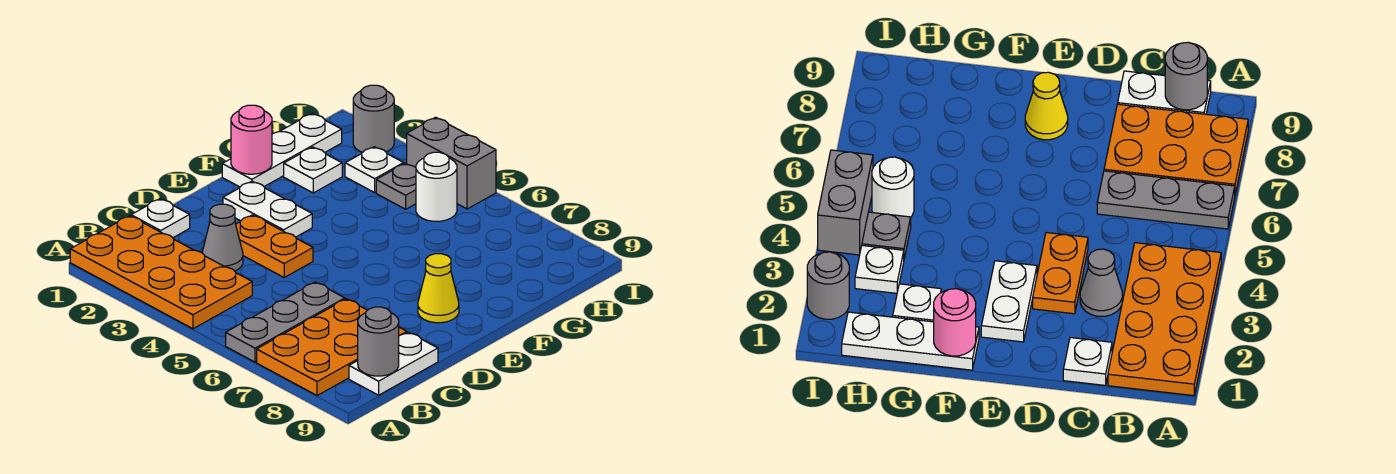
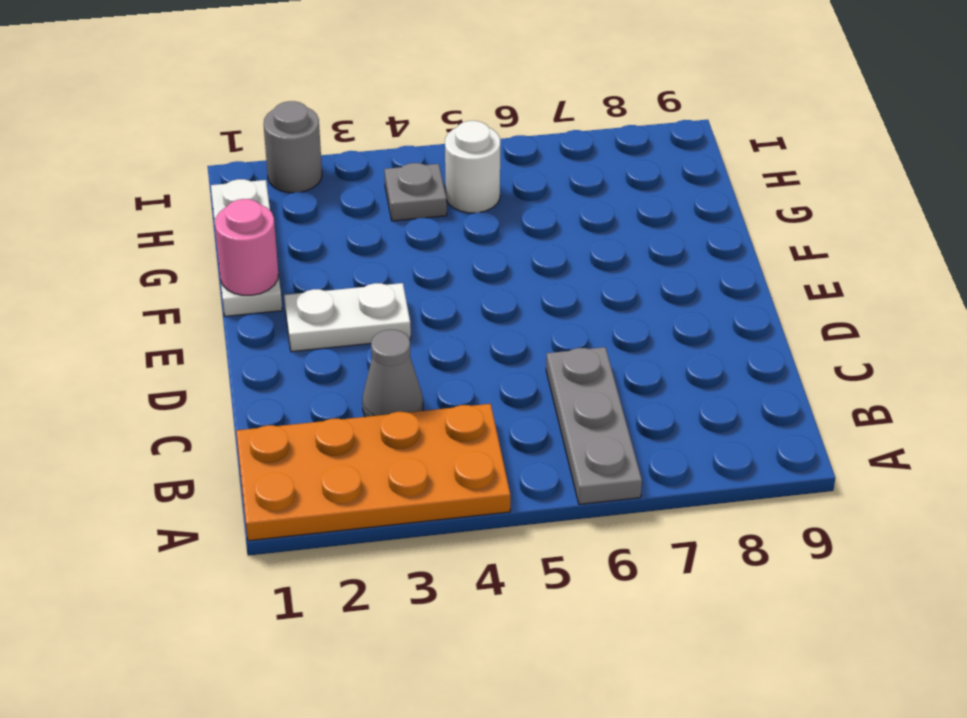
none -> orange plate A7:C8 level 1
none -> white plate B9:C9 level 1
none -> white plate C1 level 1

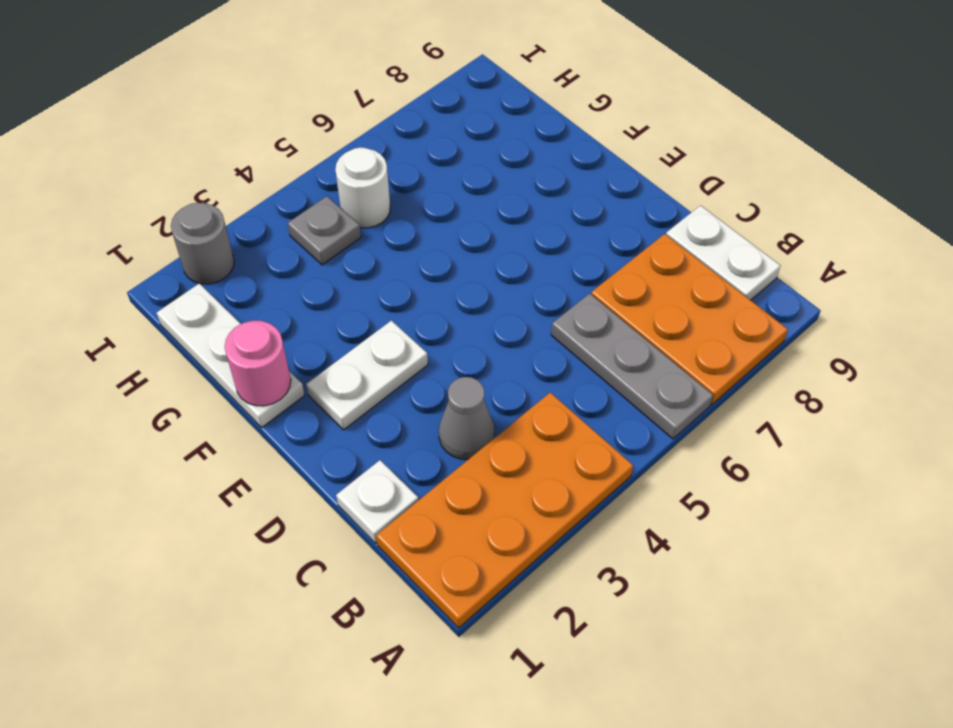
none -> orange plate D3:D4 level 1
none -> yellow cone E8 level 1
none -> white plate G2 level 1

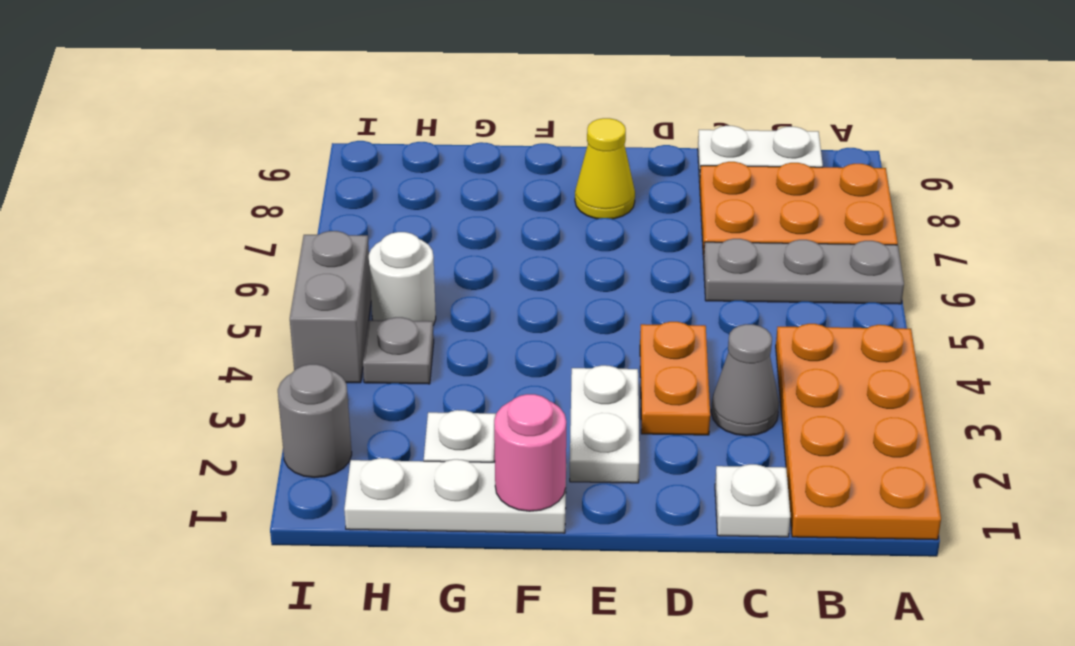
none -> white plate H3 level 1
none -> grey round brick B9 level 2

